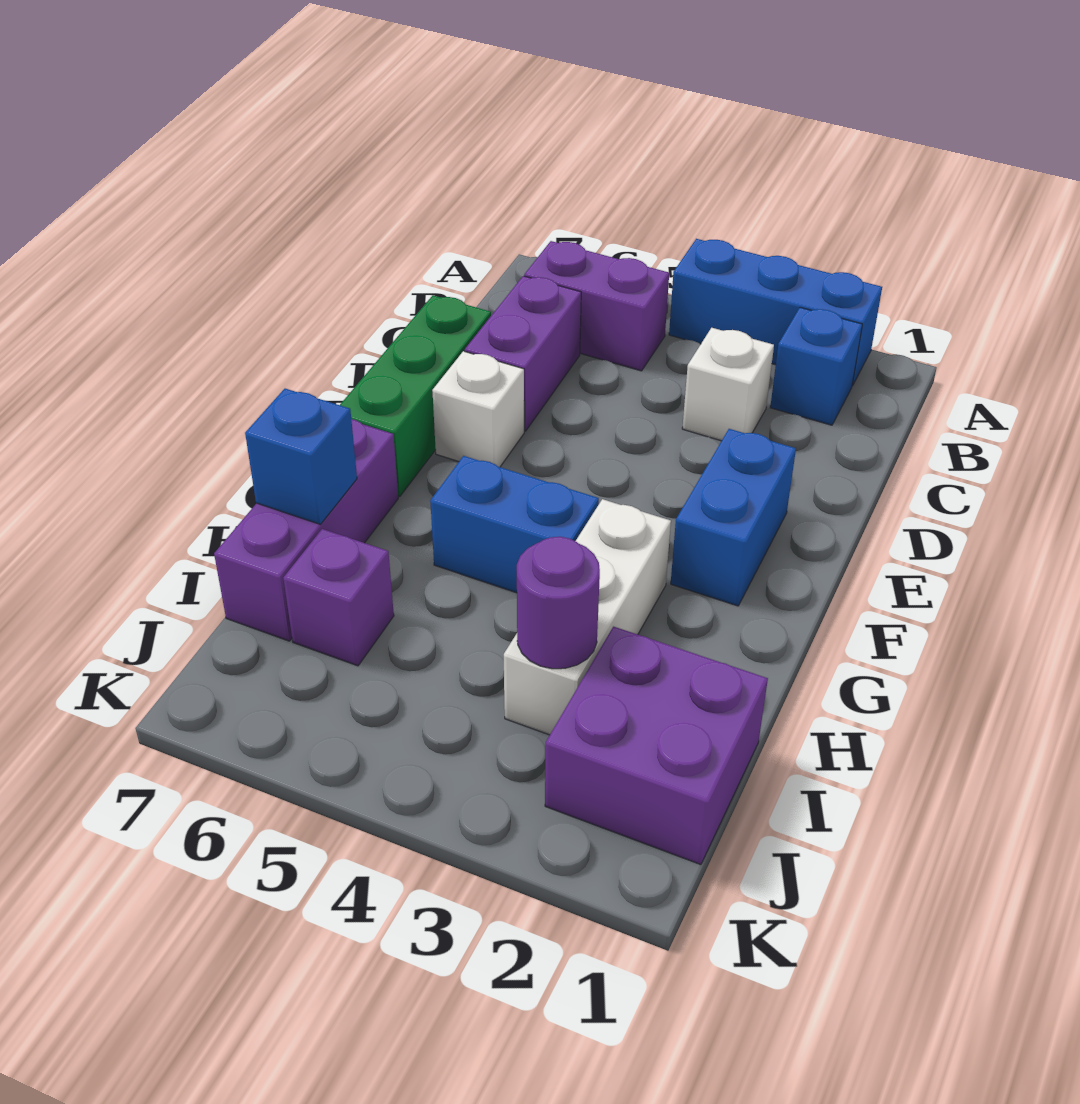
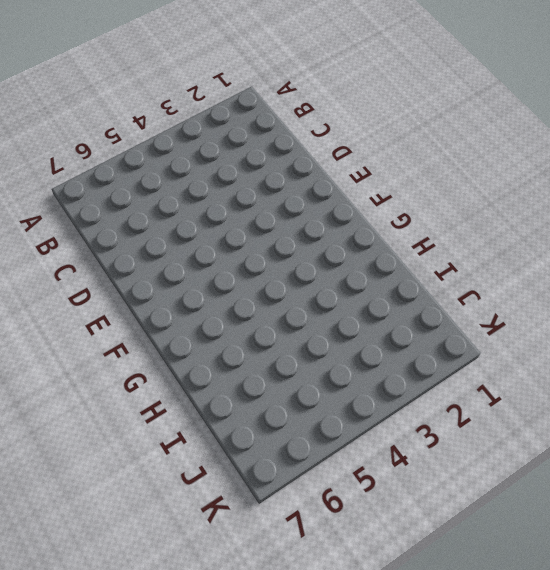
none -> blue brick A2:A4 level 1
none -> blue brick B2 level 1
none -> purple brick B5:B6 level 1

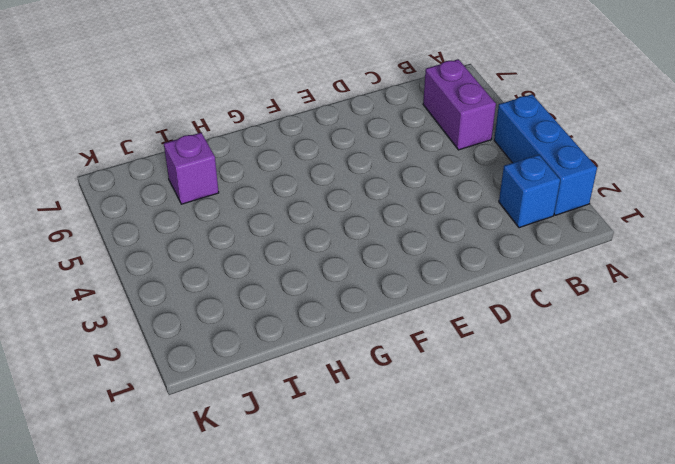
none -> white brick C3 level 1
none -> purple brick C6:D6 level 1
none -> green brick D7:F7 level 1

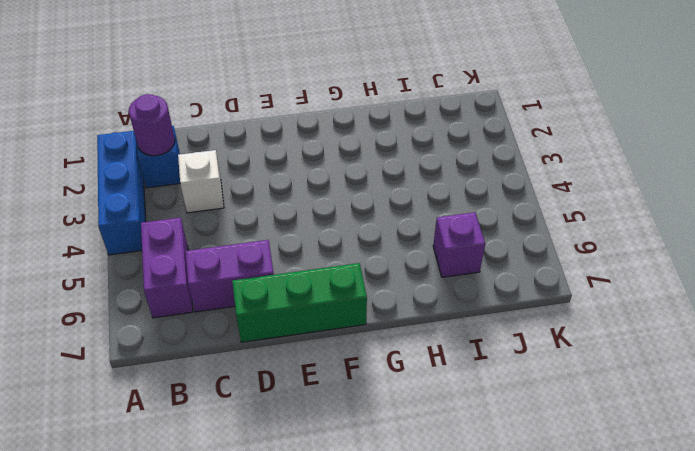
purple round brick B2 level 2 -> purple round brick I3 level 2
none -> blue brick E2:F2 level 1
none -> white brick E6 level 1
none -> white brick G3:I3 level 1

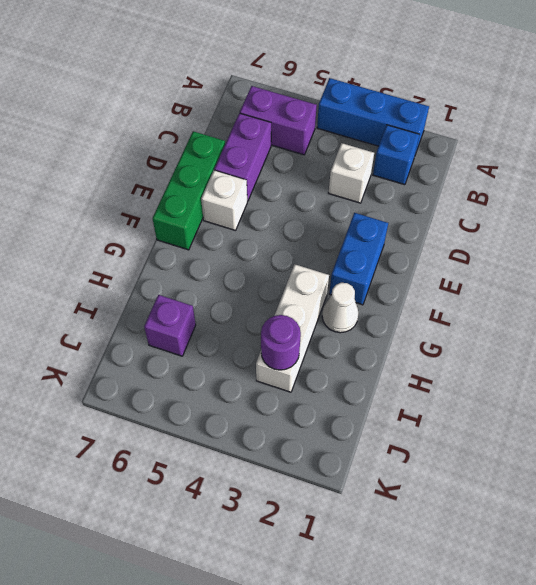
white cone G2 level 1 -> none
none -> blue brick G4:G5 level 1
none -> purple brick G7:I7 level 1
none -> purple brick I1:J2 level 1

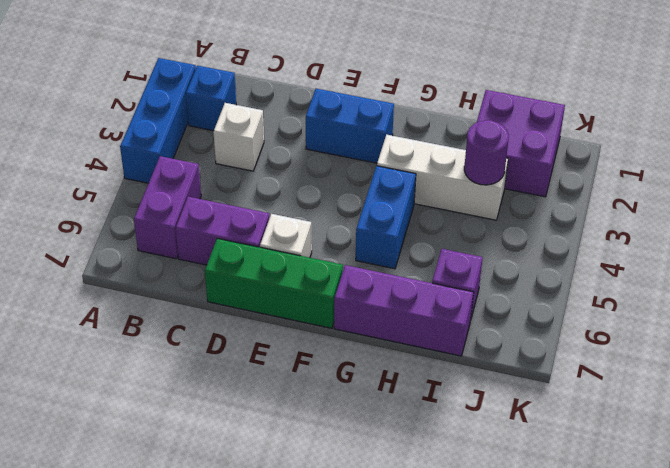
none -> blue brick H7 level 2

